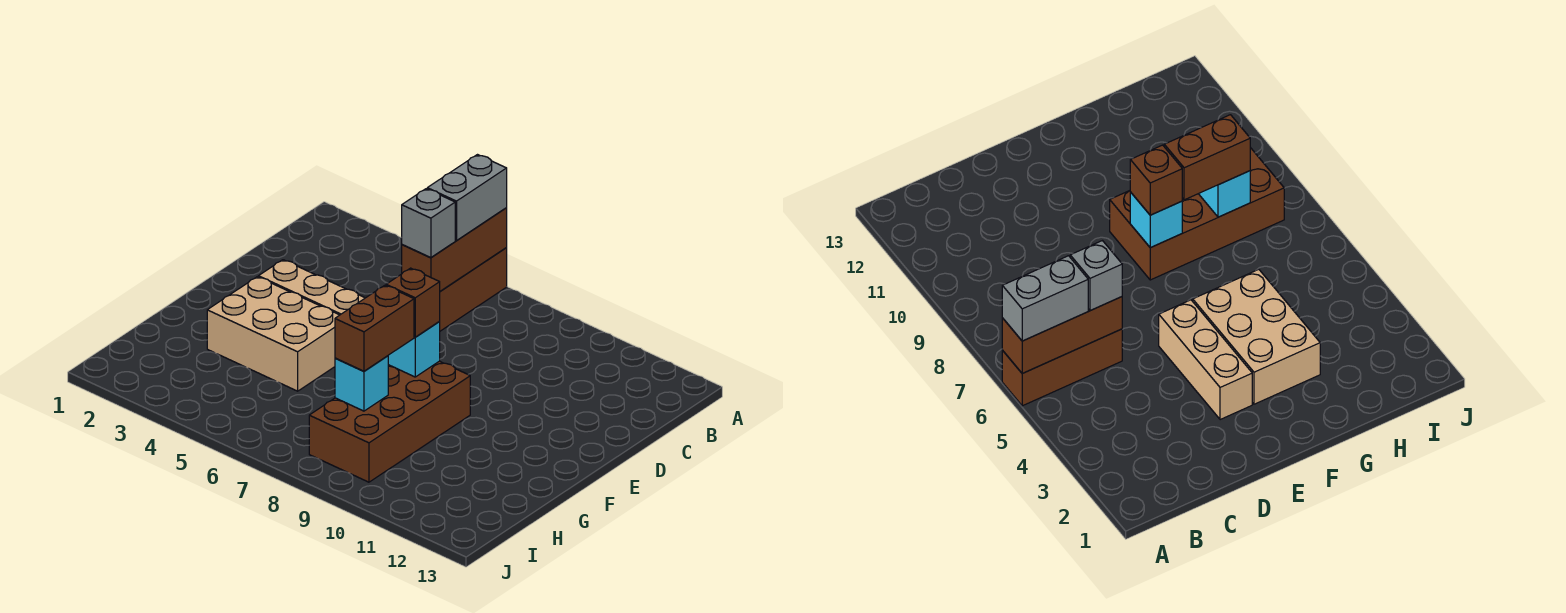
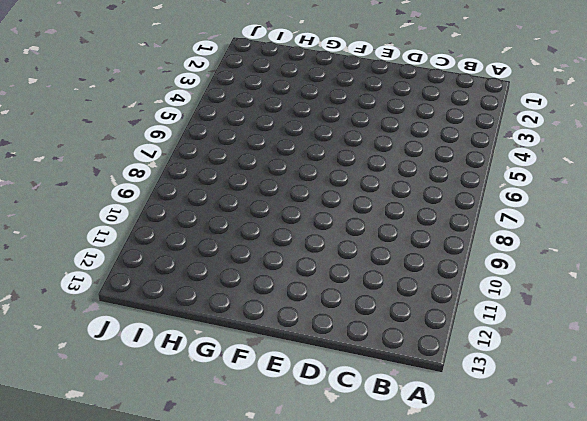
none -> brown brick A6:C6 level 1
none -> tan brick E3:E5 level 1

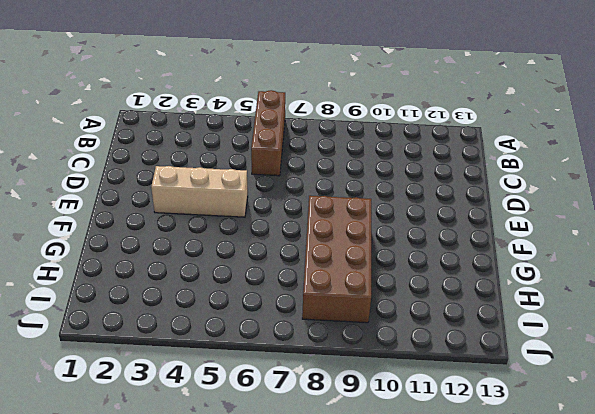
none -> tan brick F3:G5 level 1
none -> brown brick A6:C6 level 2

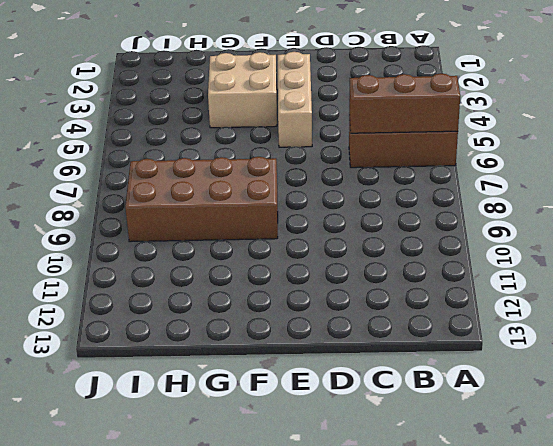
tan brick F3:G4 level 1 -> tan brick F3:G5 level 1
none -> cyan brick F8 level 2
none -> cyan brick H8 level 2

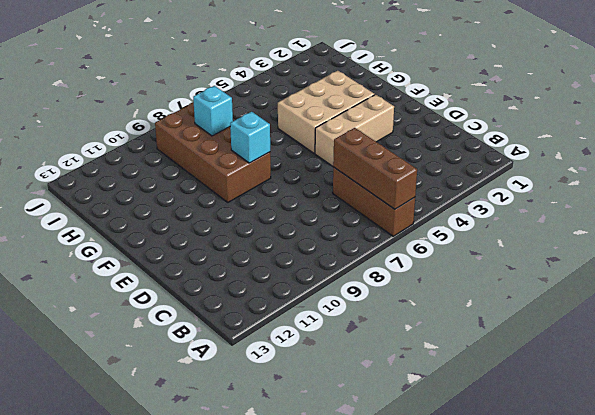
none -> grey brick A6:B6 level 3
none -> grey brick C6 level 3

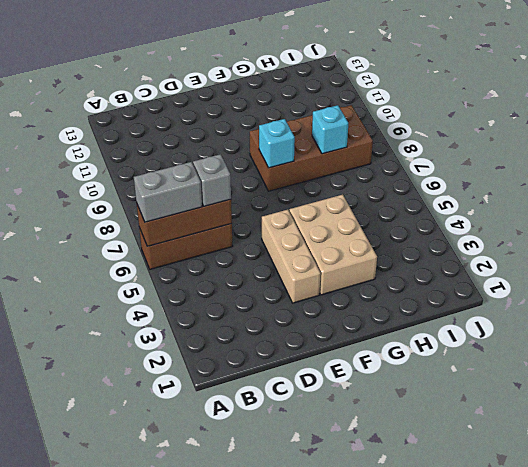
none -> brown brick F8 level 3
none -> brown brick G8:H8 level 3

